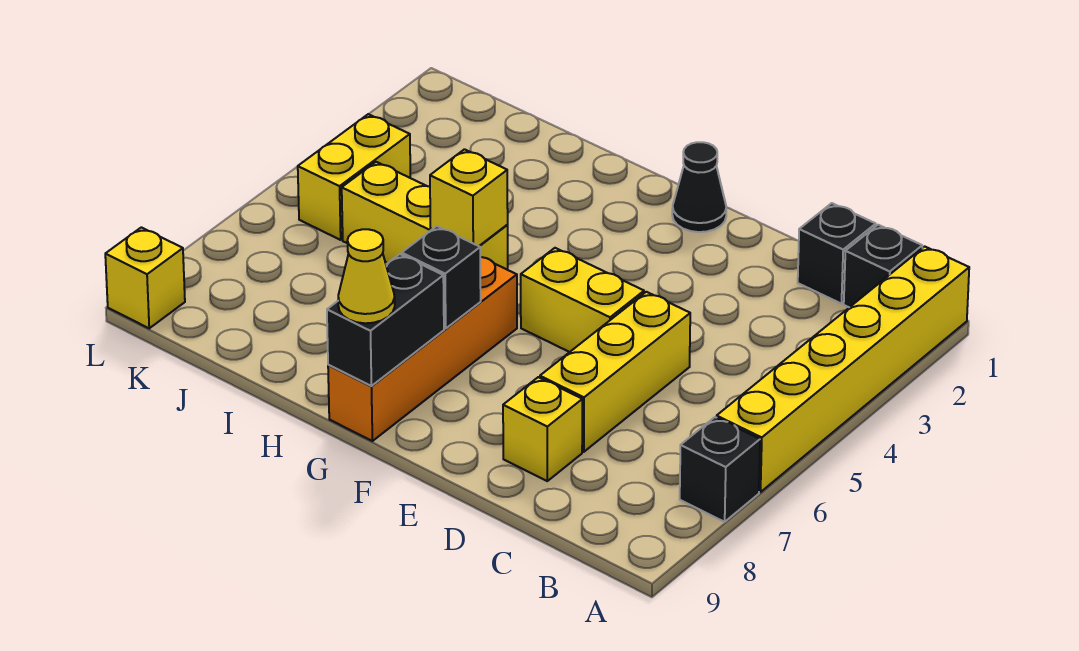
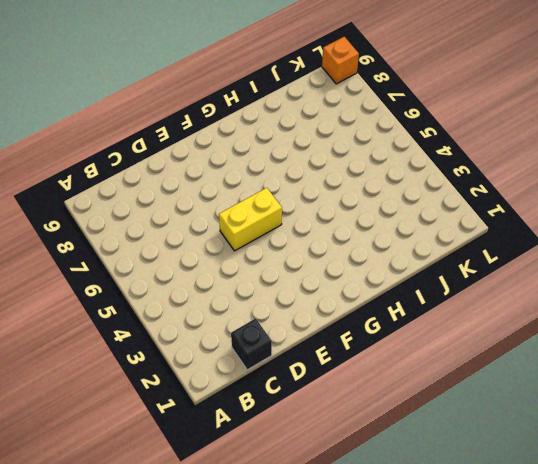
orange brick L9 level 1 -> yellow brick L9 level 1
none -> yellow brick A1:A6 level 1
none -> black brick A7 level 1
none -> black brick B1 level 1

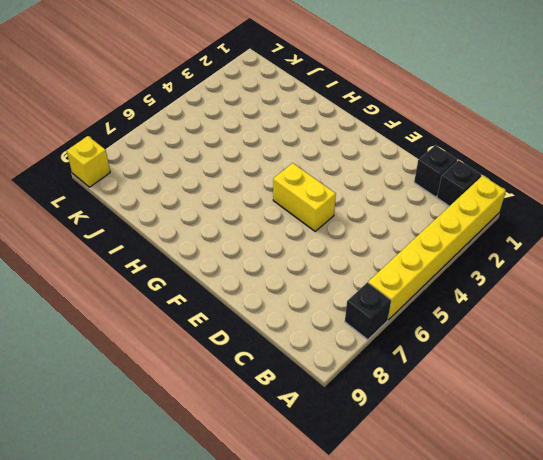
none -> yellow brick D5:D7 level 1
none -> yellow brick D8 level 1
none -> black cone F1 level 1

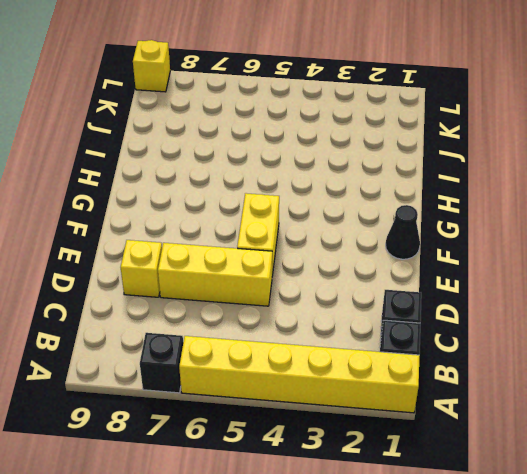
none -> orange brick G6:G9 level 1
none -> yellow brick H5:J5 level 1
none -> yellow brick K4:K5 level 1

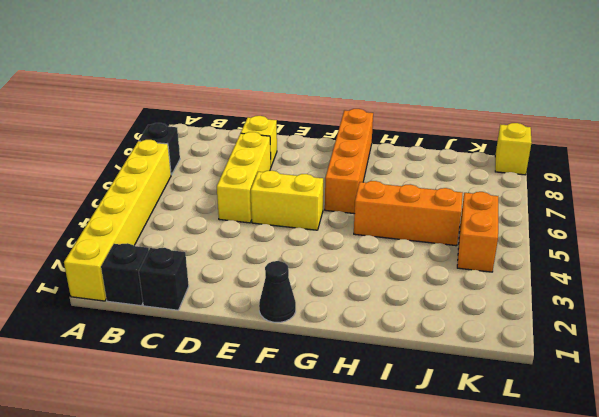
orange brick H5:J5 level 1 -> yellow brick H5:J5 level 1
orange brick K4:K5 level 1 -> yellow brick K4:K5 level 1
none -> black brick G7 level 2
none -> black brick G8:G9 level 2
none -> yellow brick H5 level 2

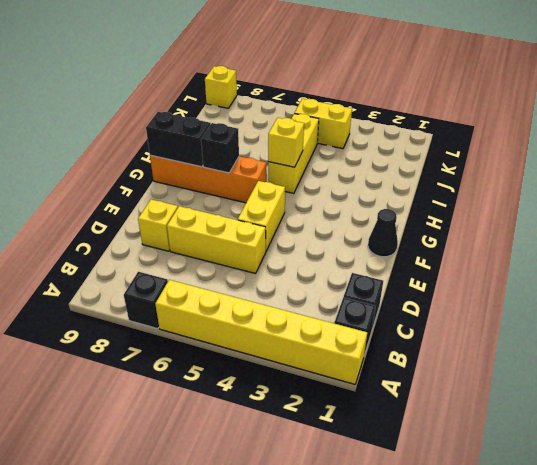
none -> yellow cone G9 level 3

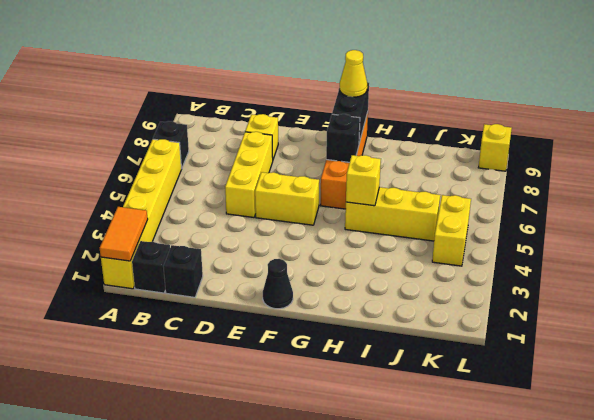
orange tile A1:A2 level 2 -> none

